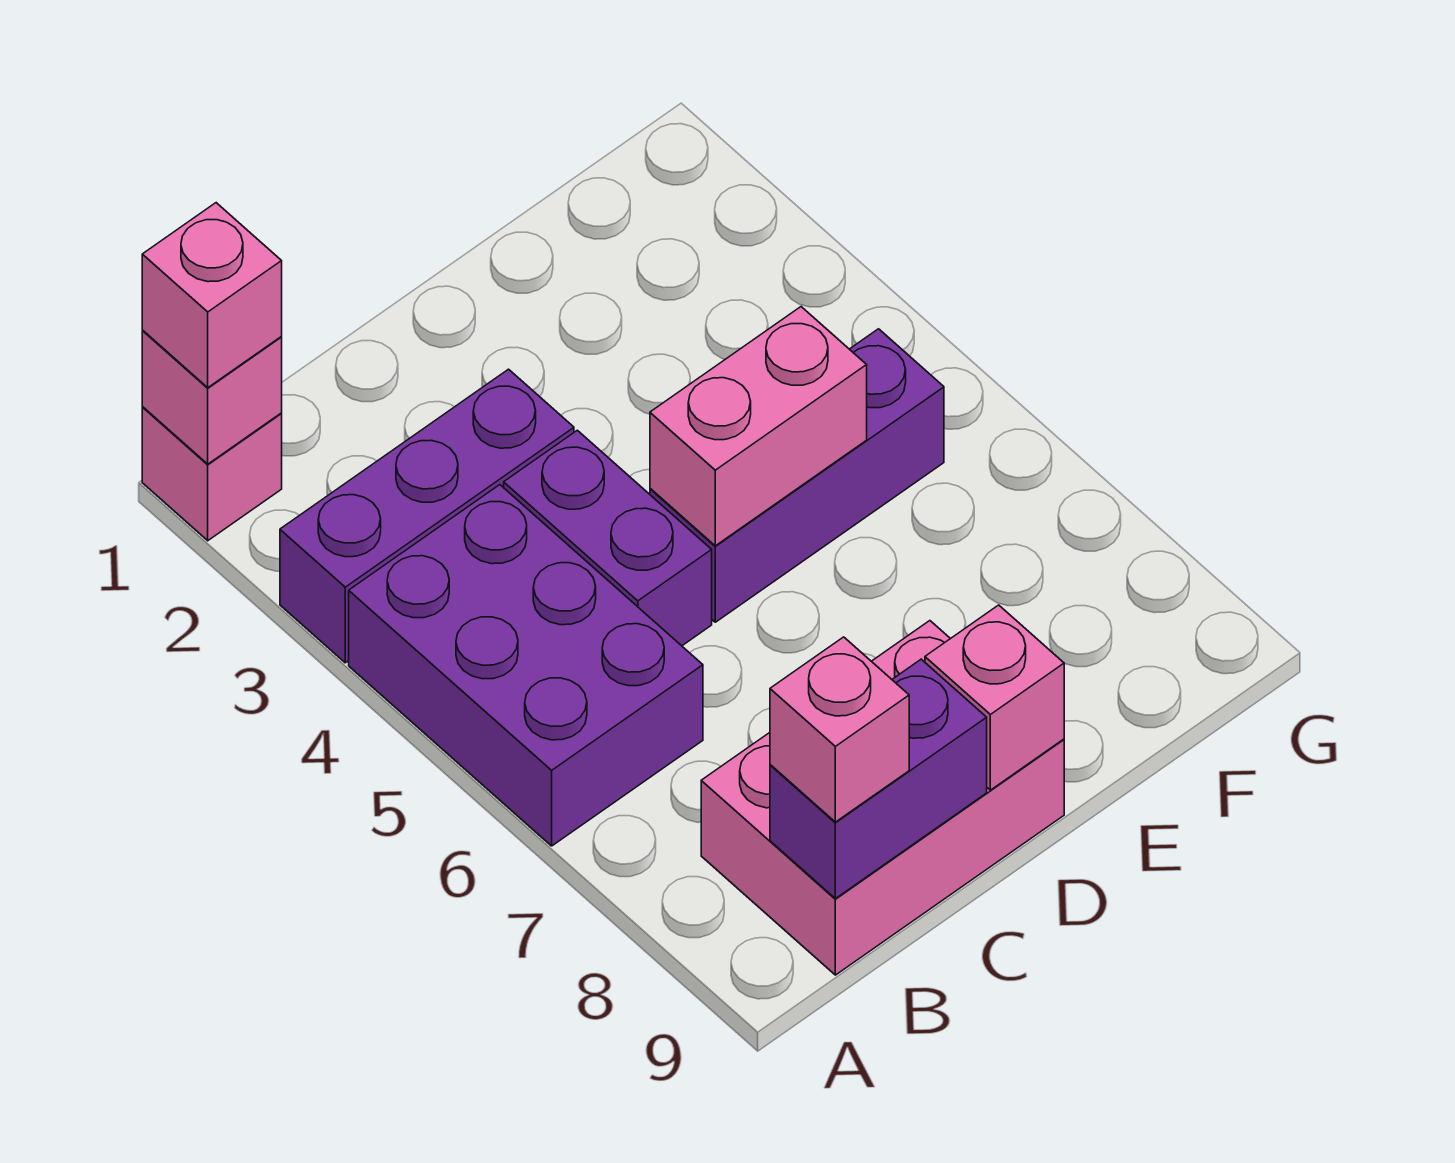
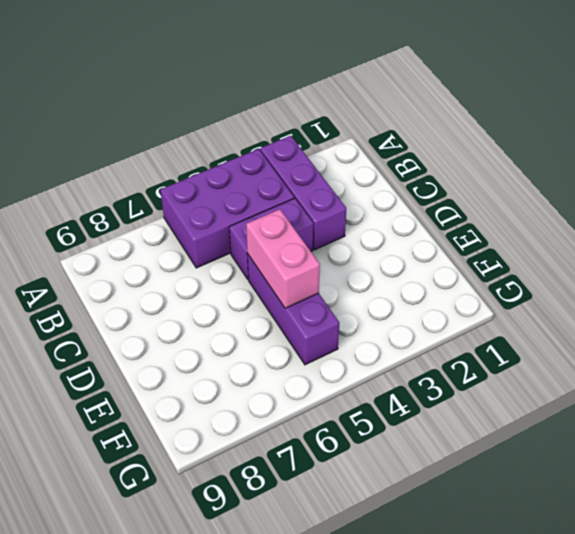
none -> pink brick A1 level 1
none -> pink brick B8:D9 level 1
none -> pink brick A1 level 2

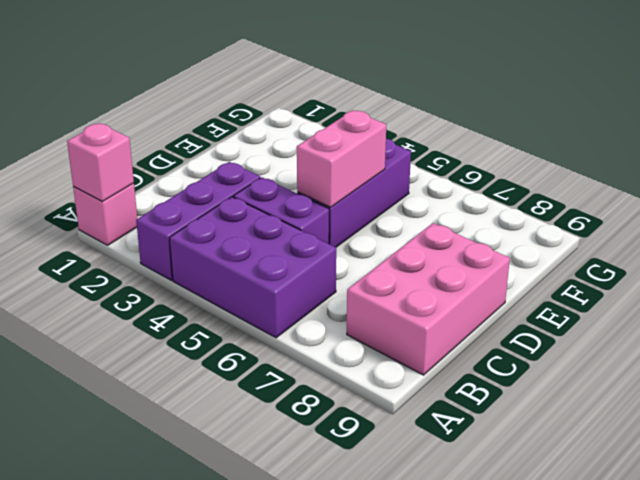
none -> purple brick B9:C9 level 2
none -> pink brick D9 level 2
none -> pink brick A1 level 3

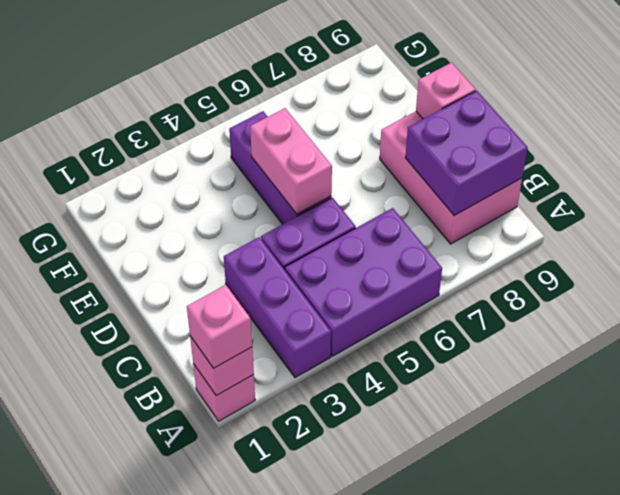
purple brick B8:C9 level 2 -> purple brick B9:C9 level 2
none -> pink brick B9 level 3

